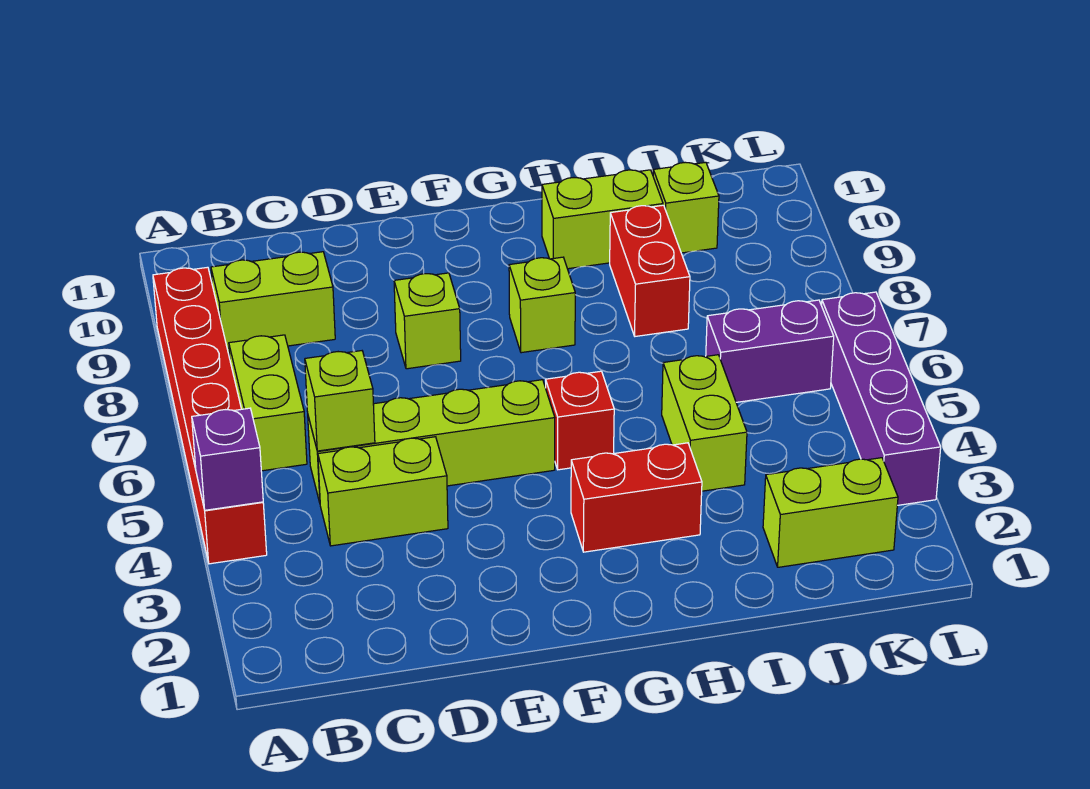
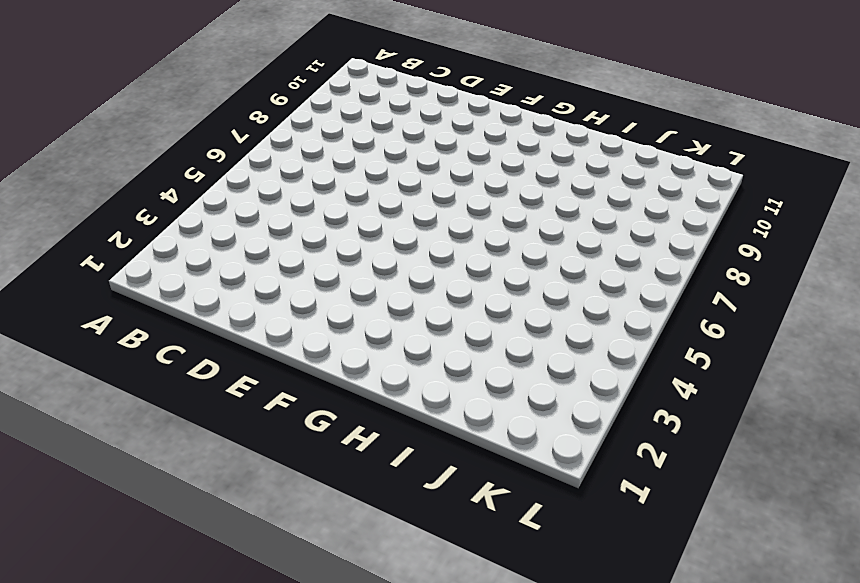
none -> red brick A4:A9 level 1
none -> lime brick B6:B7 level 1
none -> lime brick B9:C9 level 1

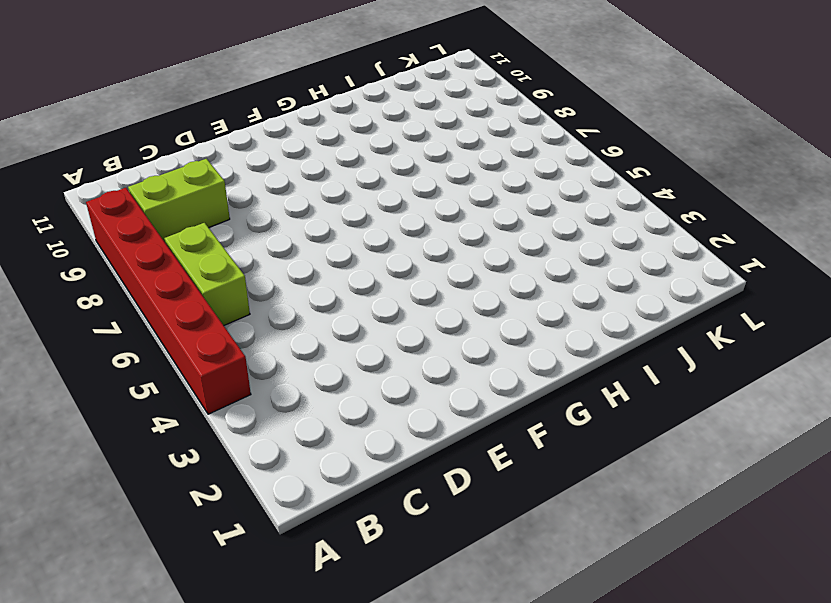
none -> lime brick C4:D4 level 1
none -> lime brick C5:F5 level 1
none -> lime brick E8 level 1

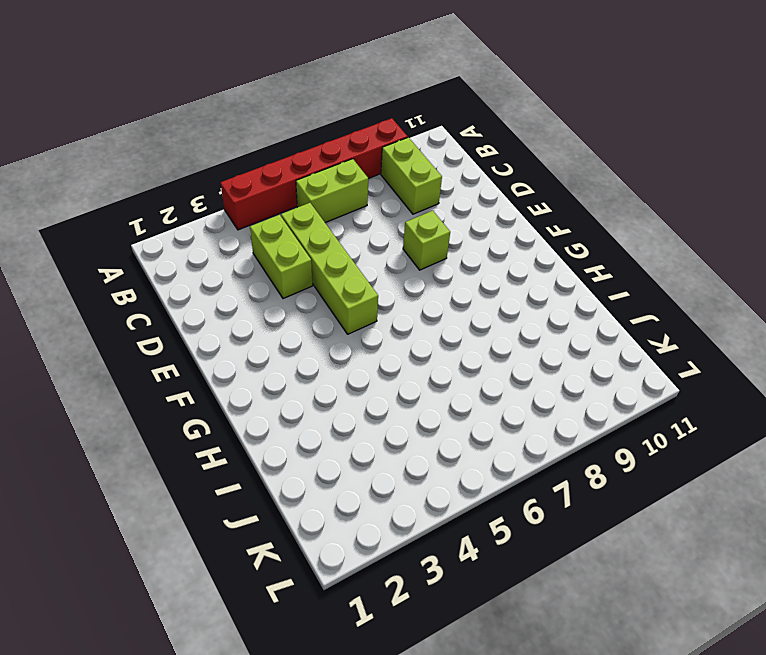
none -> red brick G3:H3 level 1
none -> red brick G5 level 1
none -> lime brick G8 level 1

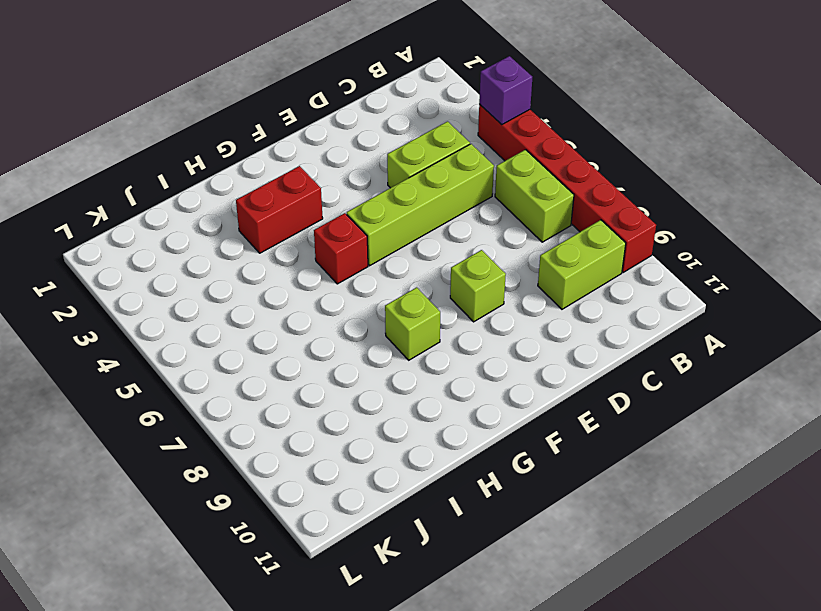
none -> lime brick H10:I10 level 1
none -> lime brick I4:I5 level 1
none -> red brick I8:I9 level 1

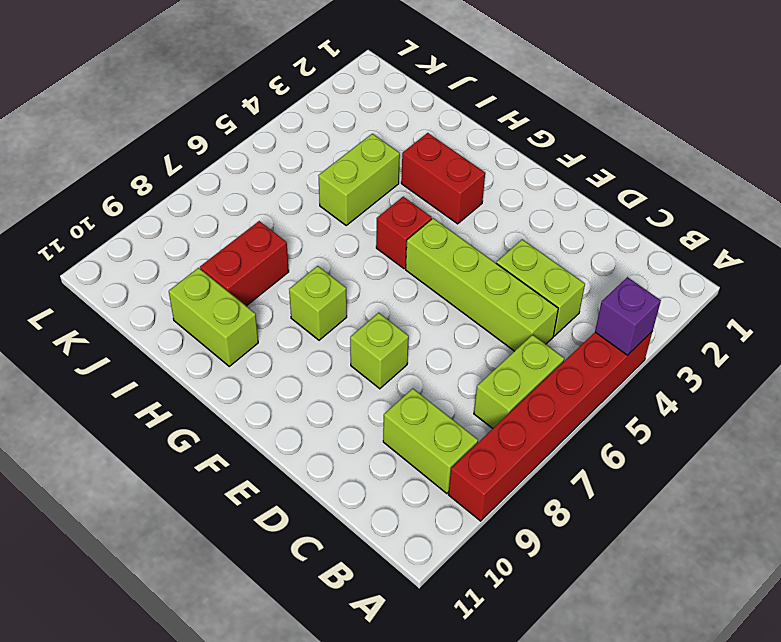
none -> lime brick J2:K2 level 1
none -> purple brick J6:K6 level 1
none -> lime brick J10 level 1

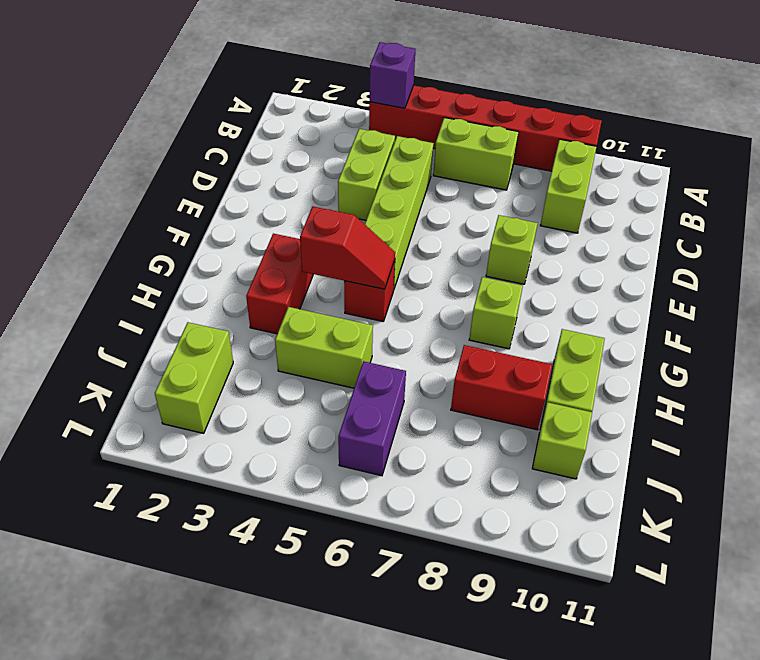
red slope G4:G5 level 2 top 4 -> none
none -> purple brick L3:L6 level 1
none -> lime brick C5 level 2

